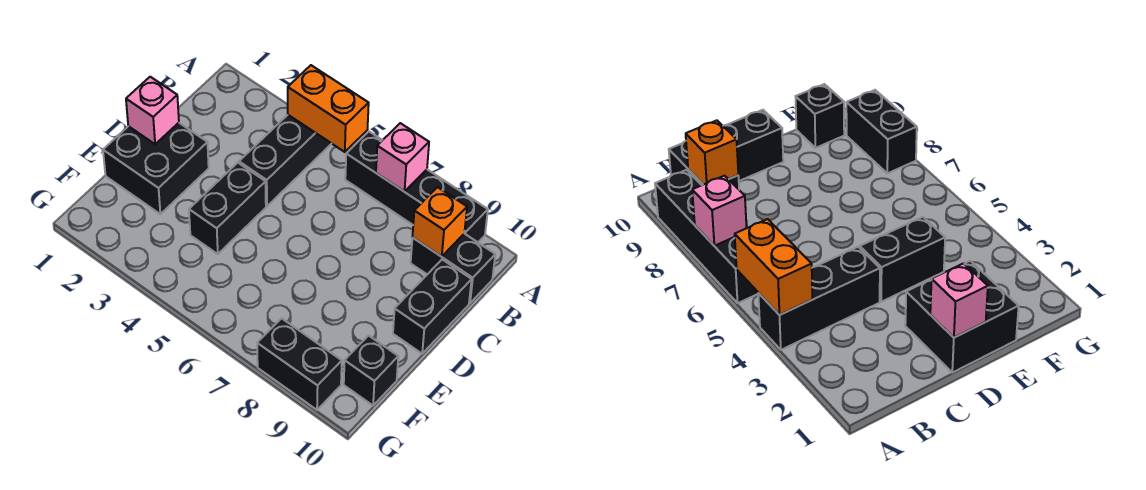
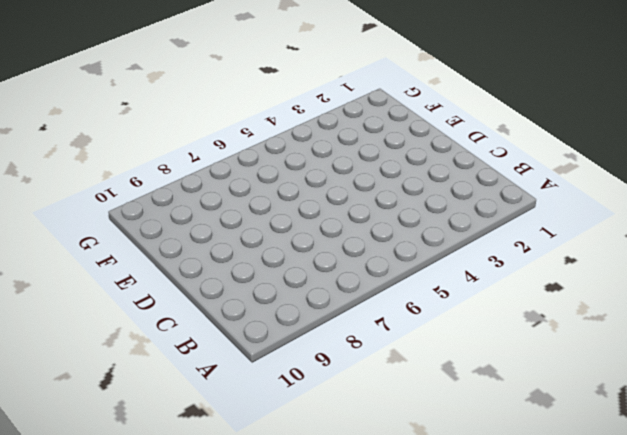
none -> black brick A4:C4 level 1
none -> black brick A6:A9 level 1
none -> black brick B9:B10 level 1

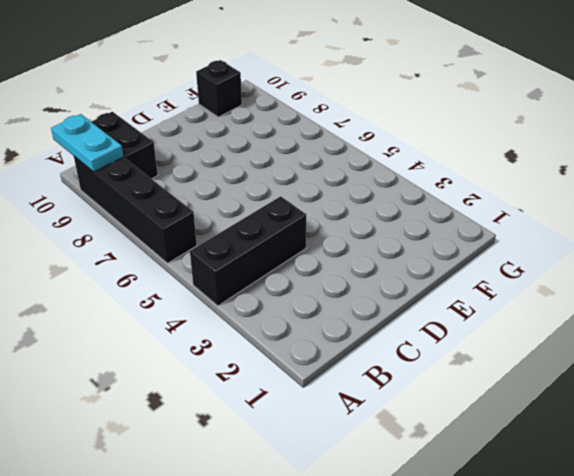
cyan plate A9:A10 level 2 -> none
none -> black brick C10:D10 level 1
none -> black brick D1:E2 level 1
none -> black brick D4:E4 level 1

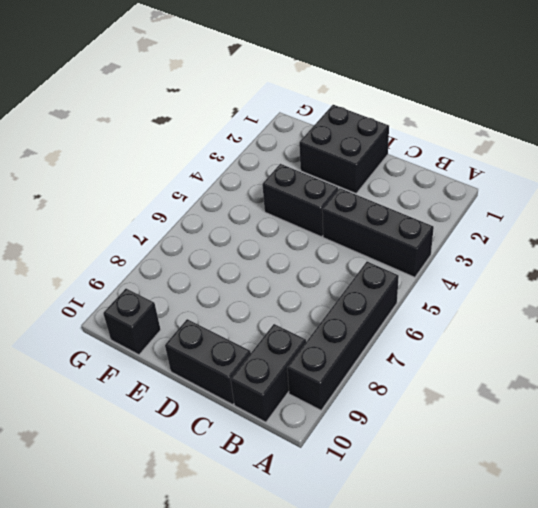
none -> black brick G8:G9 level 1
none -> orange brick A4:A5 level 2
none -> pink brick A7 level 2

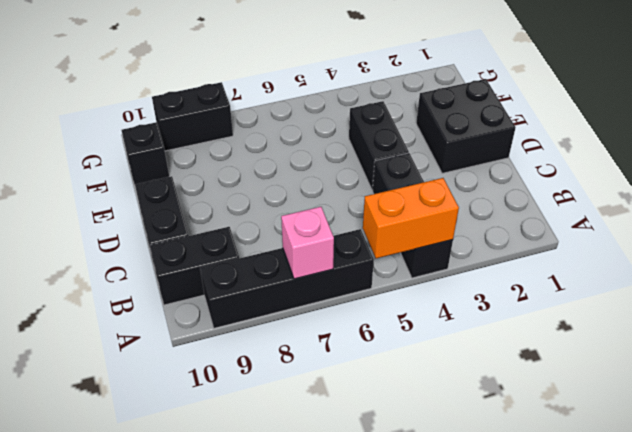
none -> orange brick B9 level 2
none -> pink brick D1 level 2

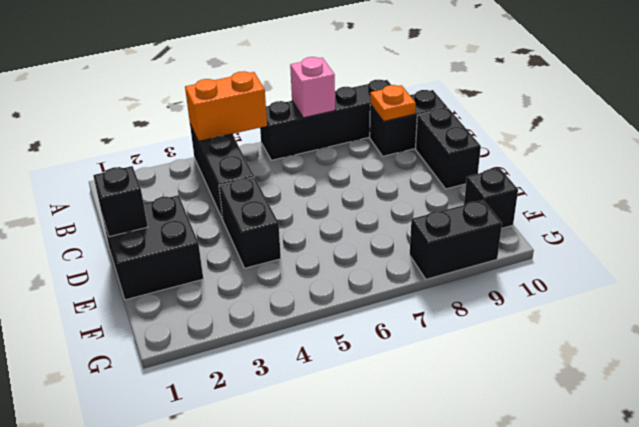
orange plate B9 level 2 -> orange brick B9 level 2
black brick D1 level 2 -> pink brick D1 level 2

